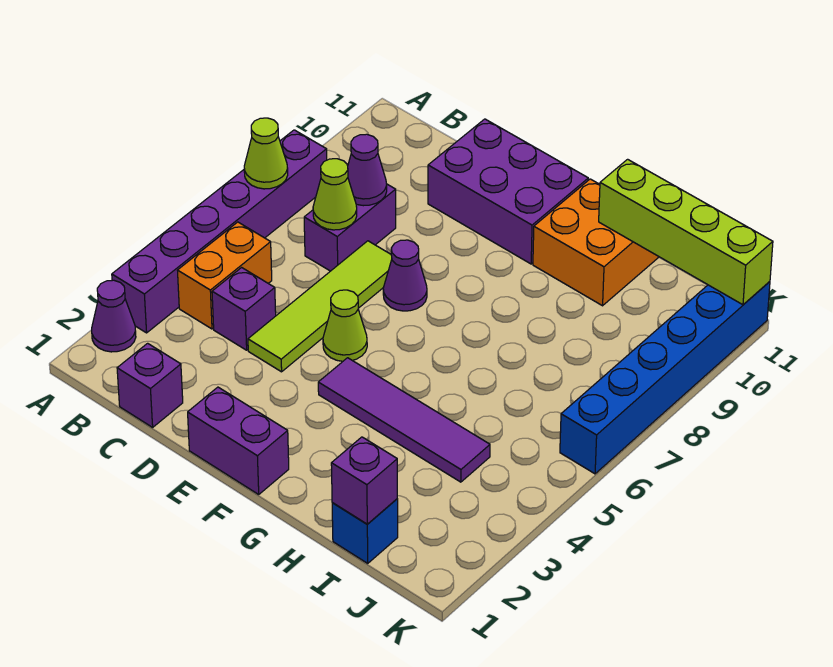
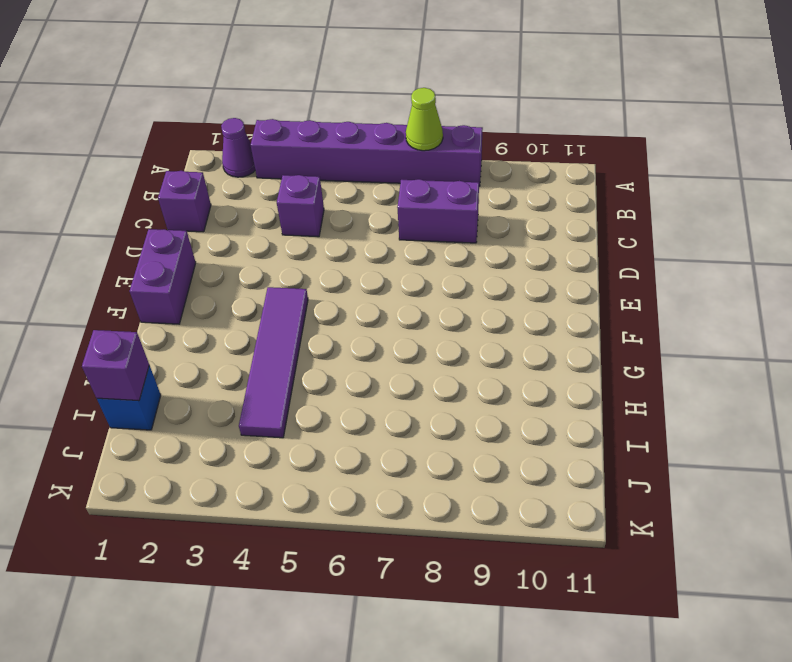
none -> orange brick B4:B5 level 1
none -> lime tile D4:D7 level 1
none -> purple brick D10:F11 level 1

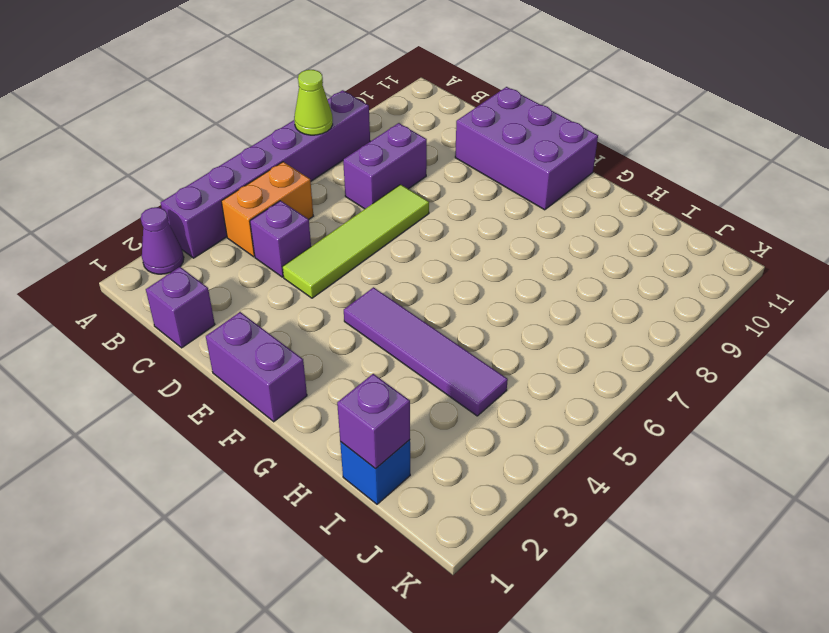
none -> lime cone E5 level 1
none -> purple cone E7 level 1
none -> orange brick G10:H11 level 1

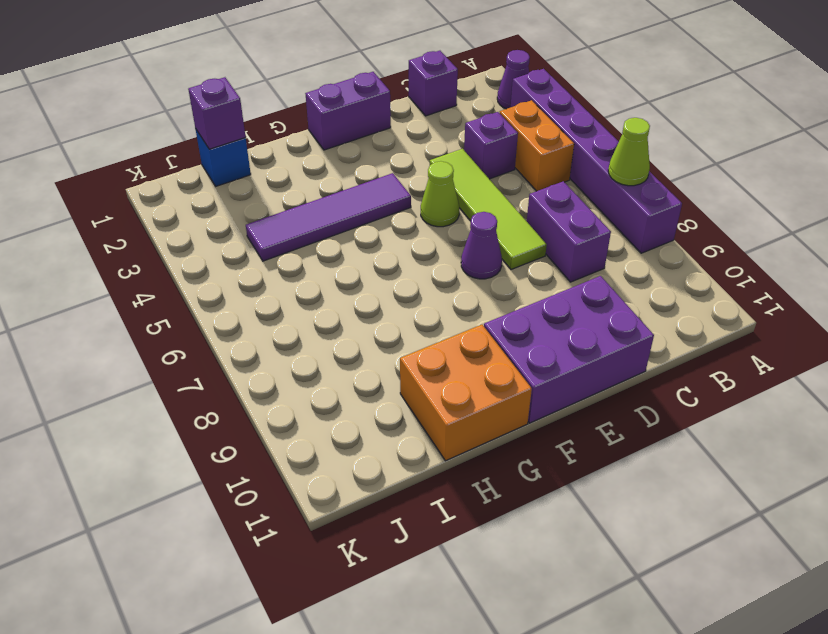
none -> blue brick K6:K11 level 1
none -> lime cone C7 level 2
none -> purple cone C8 level 2

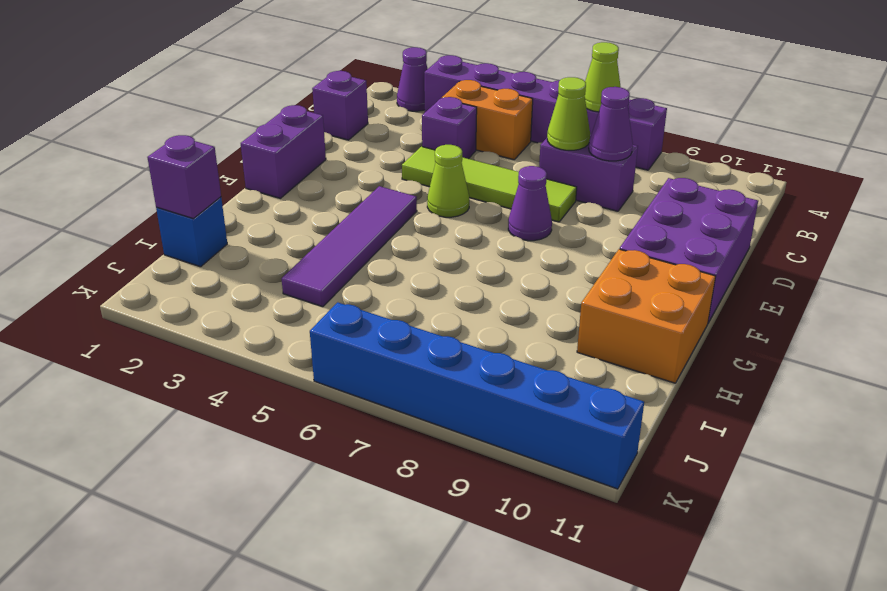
none -> lime brick H11:K11 level 2

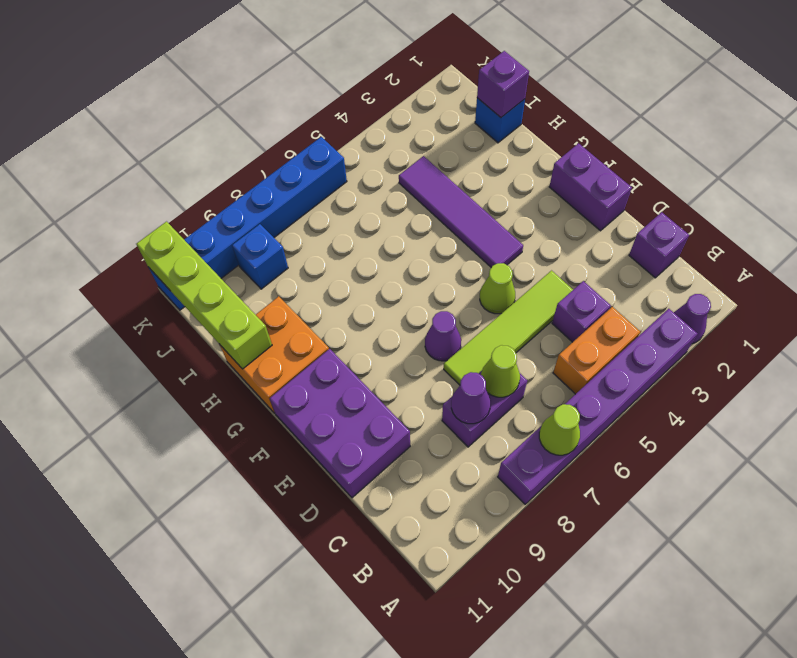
blue brick J9 level 1 -> none

